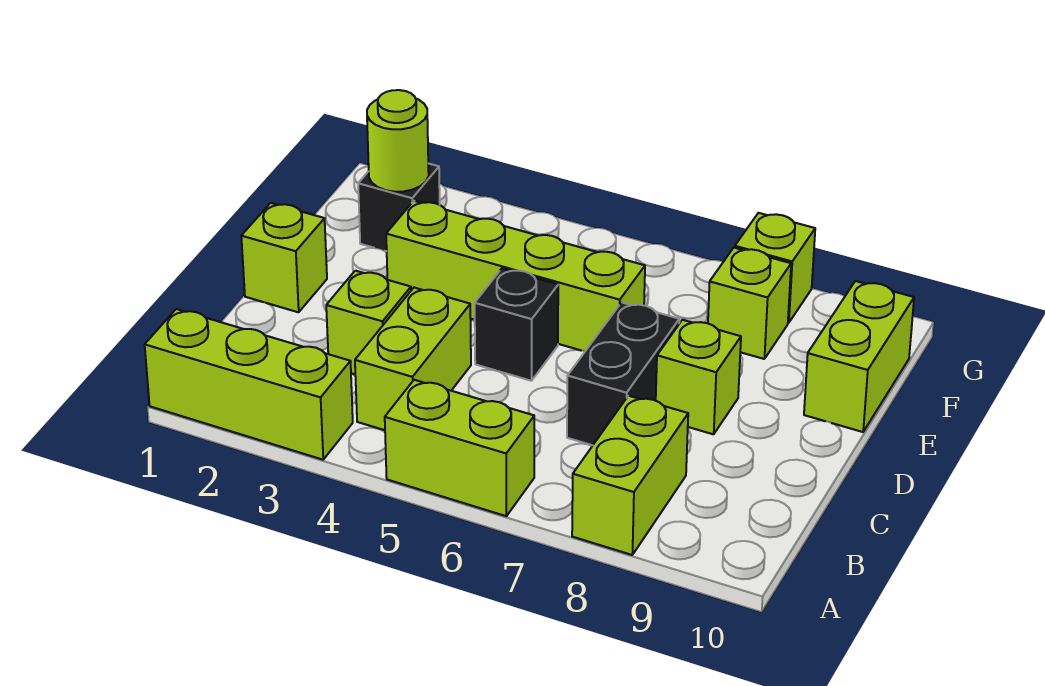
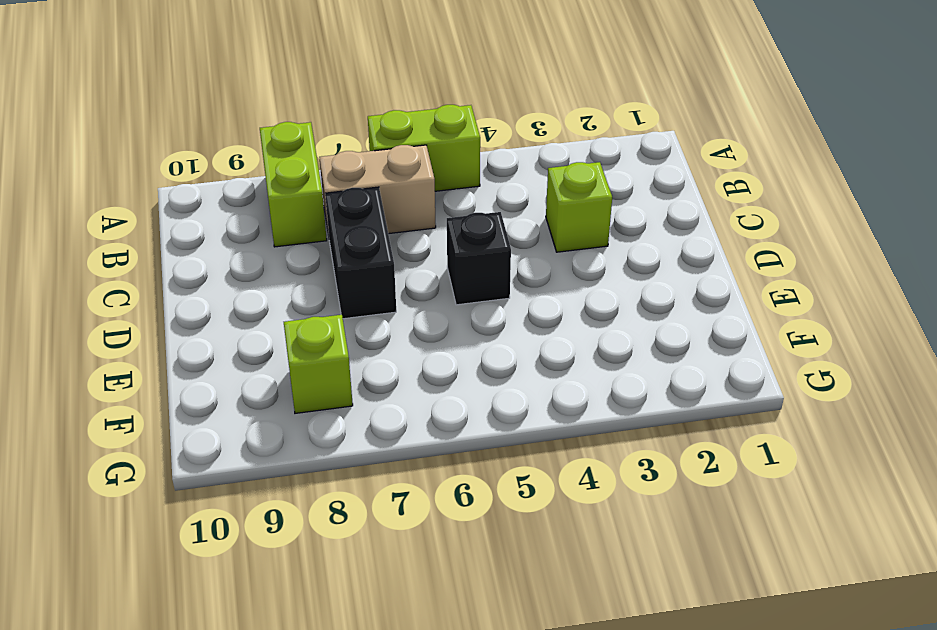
tan brick B6:B7 level 1 -> none
none -> lime brick A1:A3 level 1
none -> lime brick B4:C4 level 1
none -> lime brick D1 level 1

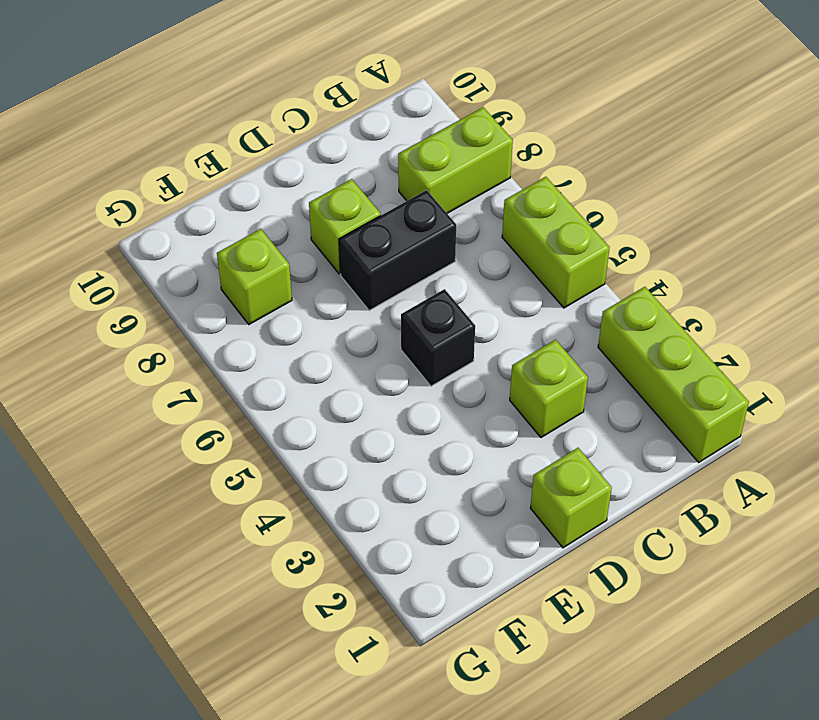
none -> lime brick B4:C4 level 1
none -> lime brick E3:E6 level 1
none -> lime brick E10:F10 level 1

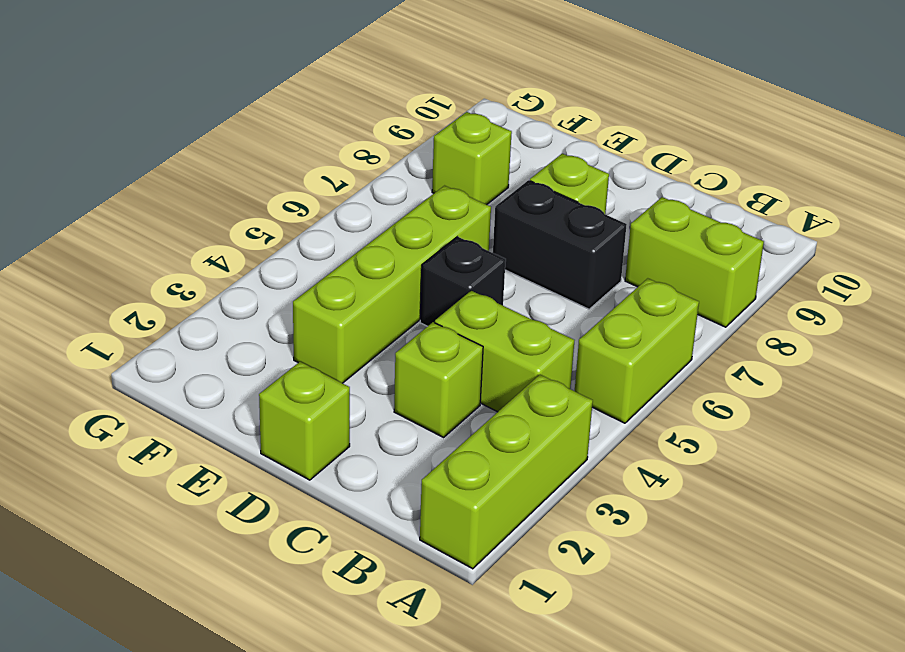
none -> lime brick E10:F10 level 1
none -> black brick F2 level 1
none -> lime brick G8 level 1

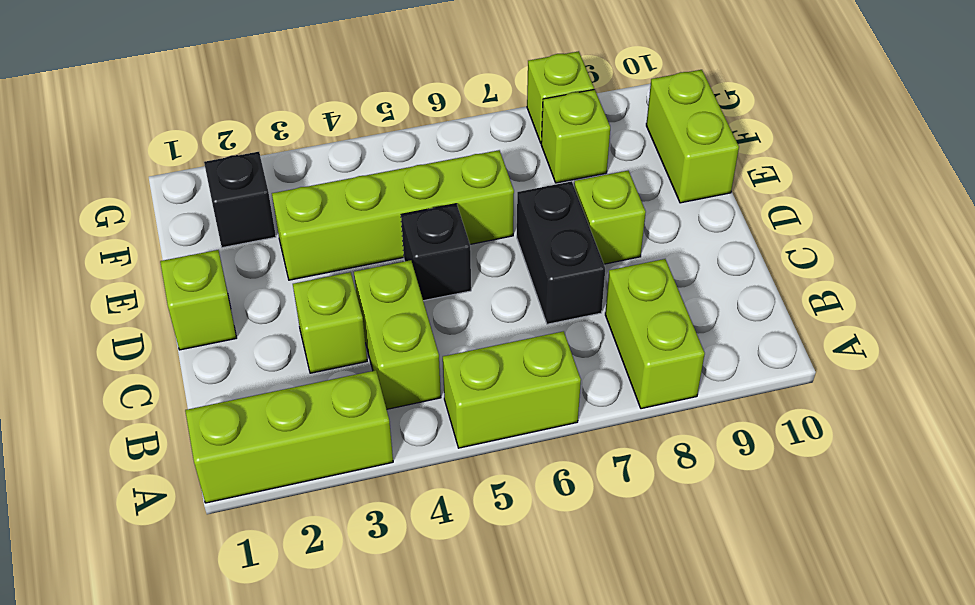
none -> lime round brick F2 level 2

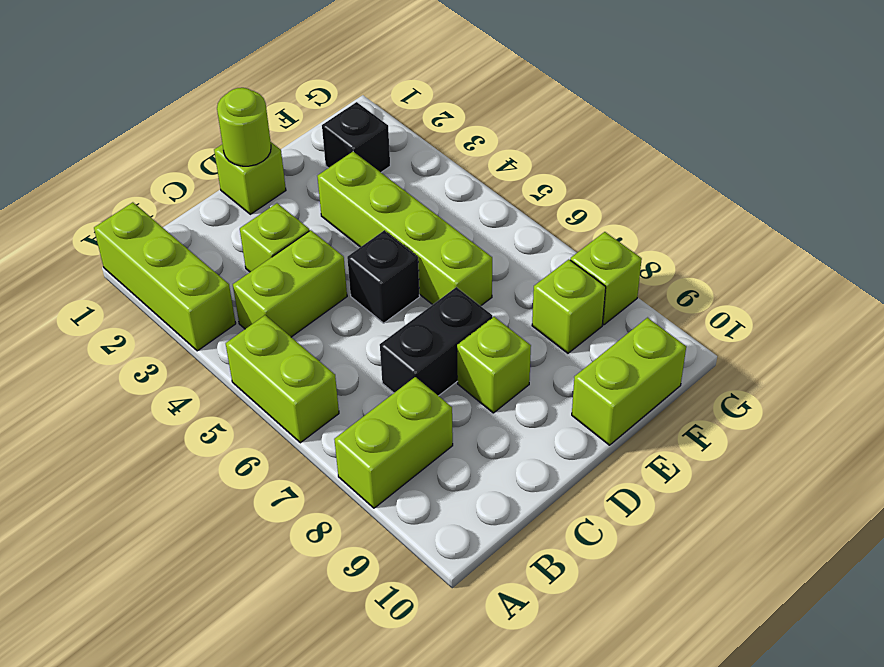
lime round brick D1 level 2 -> lime round brick F2 level 2

